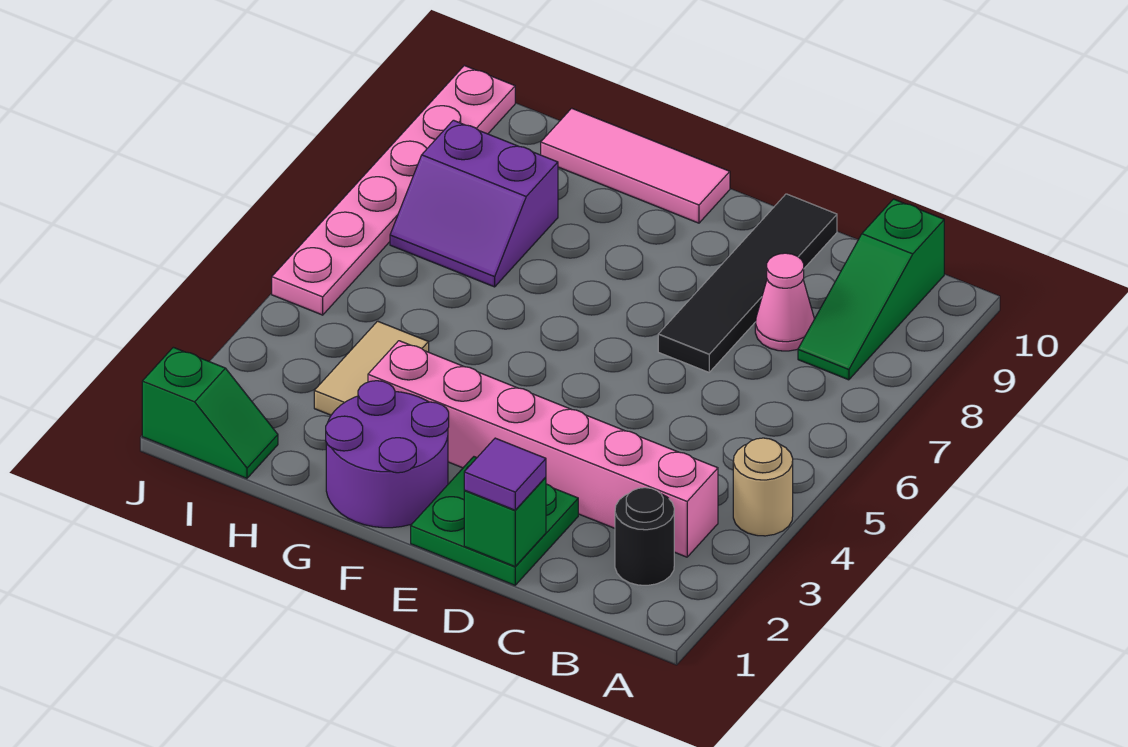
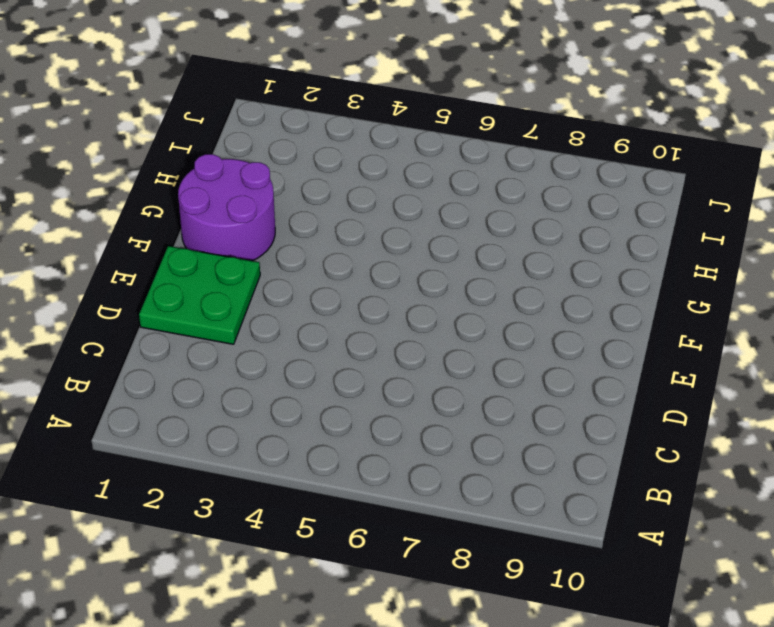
none -> tan round brick A4 level 1
none -> black round brick B2 level 1
none -> pink brick B3:G3 level 1

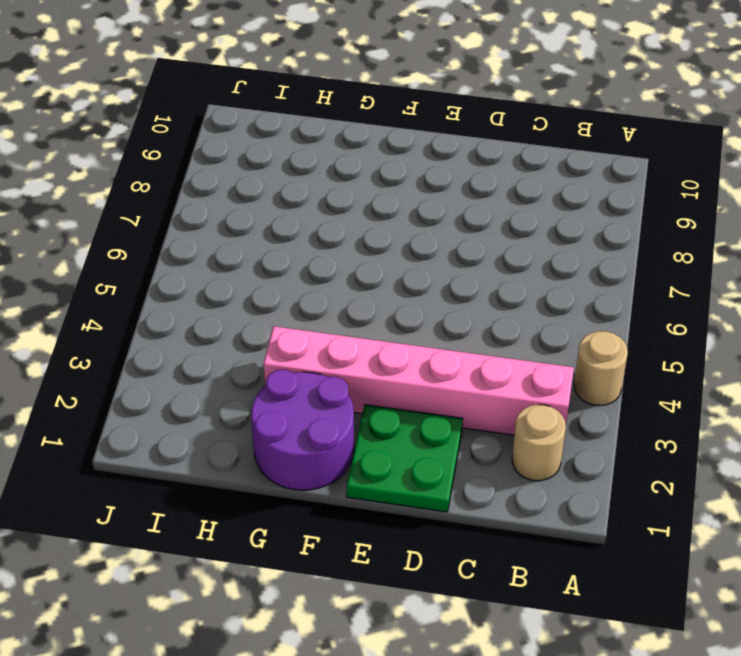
tan round brick B2 level 1 -> black round brick B2 level 1
none -> green slope B8:B10 level 1 top 10
none -> pink cone C8 level 1
none -> black tile D7:D10 level 1

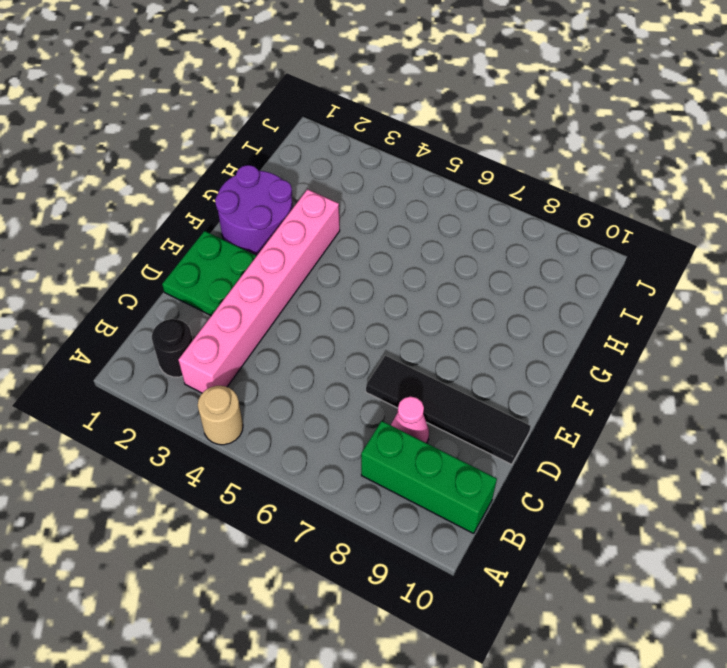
green brick B8:B10 level 1 -> green slope B8:B10 level 1 top 10
none -> pink tile F10:H10 level 1
none -> tan tile H3:H4 level 1
none -> purple slope H7:I8 level 1 top 8

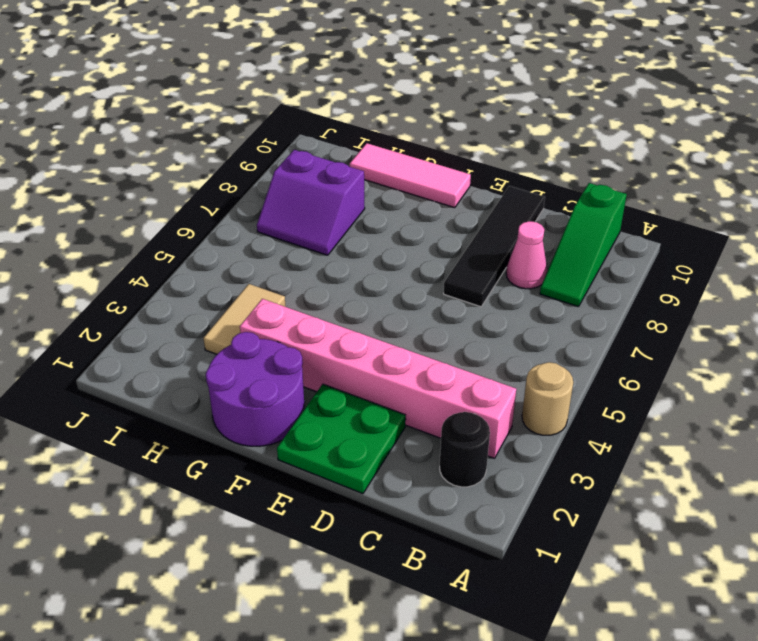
none -> green slope I1:J1 level 1 top J
none -> pink plate J5:J10 level 1
none -> green brick D1 level 2

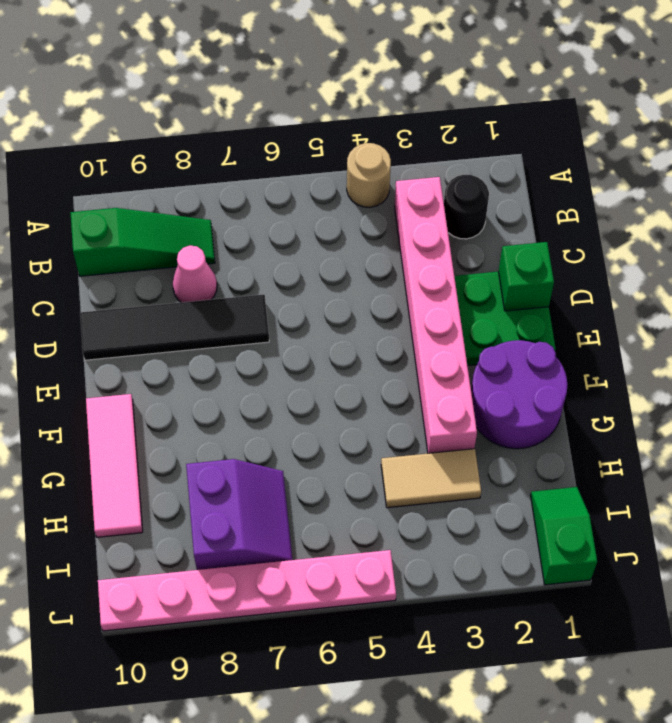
none -> purple tile D1 level 3

